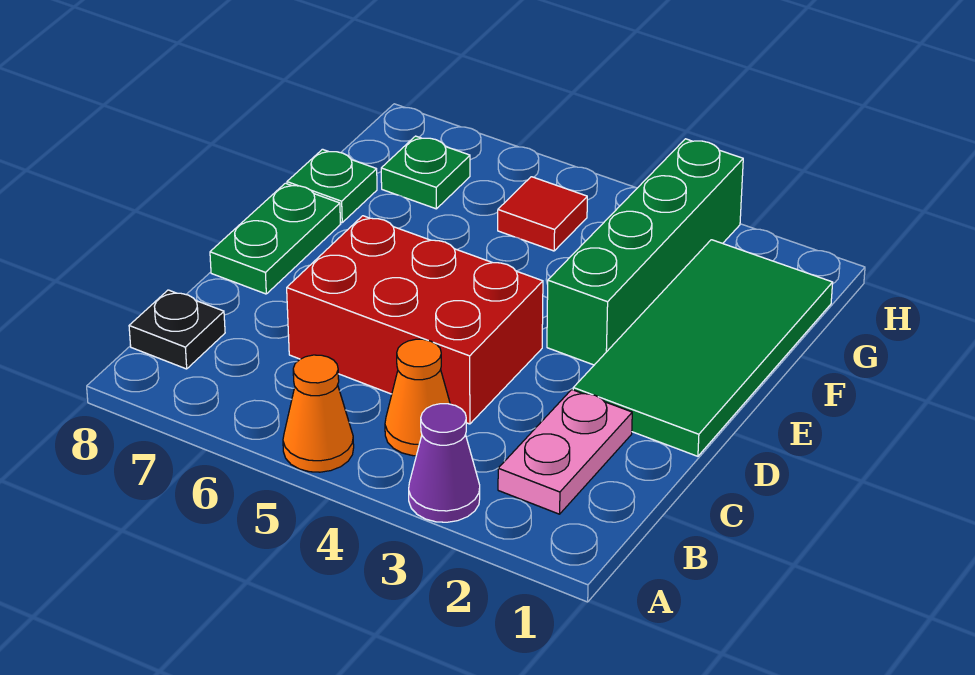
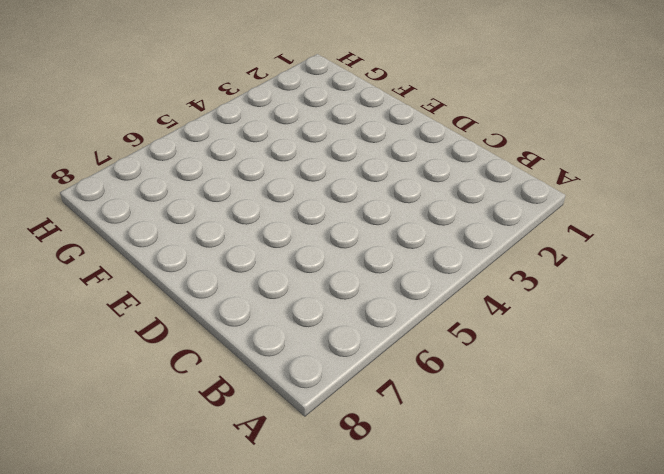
none -> purple cone A3 level 1
none -> orange cone A5 level 1
none -> pink plate B2:C2 level 1

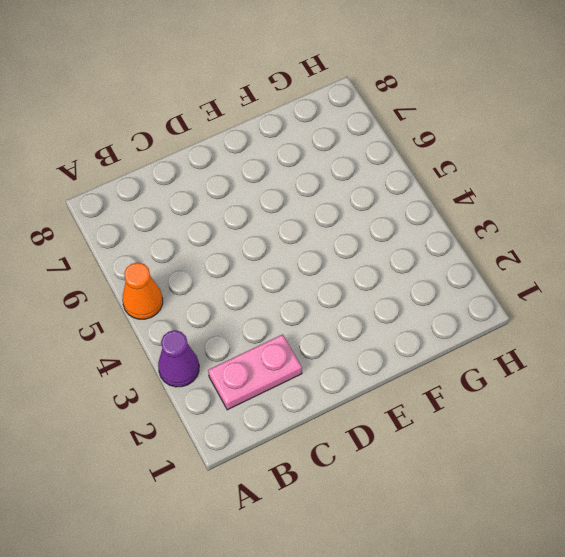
none -> orange cone B4 level 1
none -> black plate B8 level 1
none -> red brick C4:D6 level 1

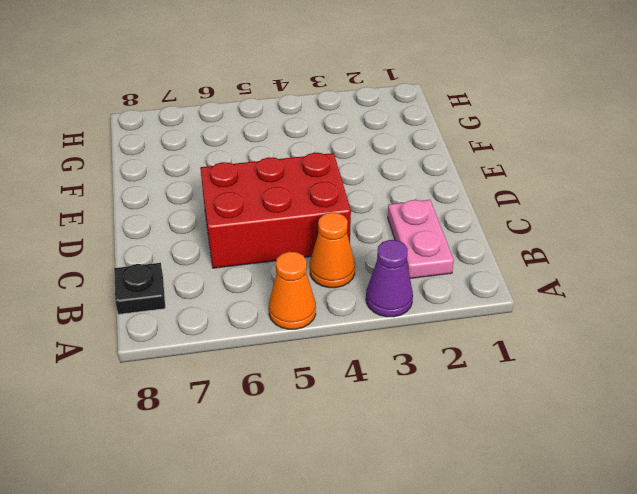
none -> green tile D1:G2 level 1
none -> green plate D8:E8 level 1
none -> green brick E3:H3 level 1

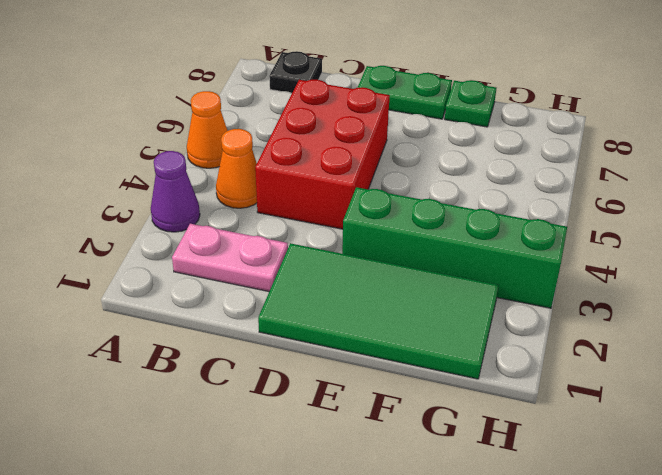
none -> red tile G5 level 1
none -> green plate G7 level 1

